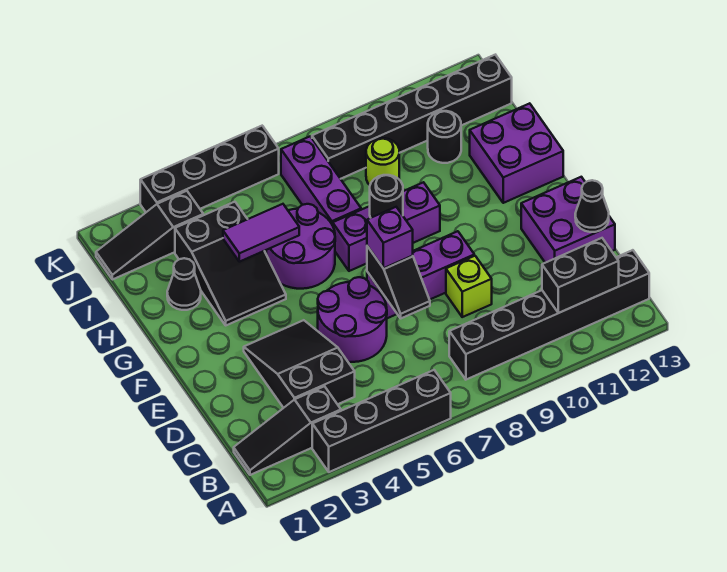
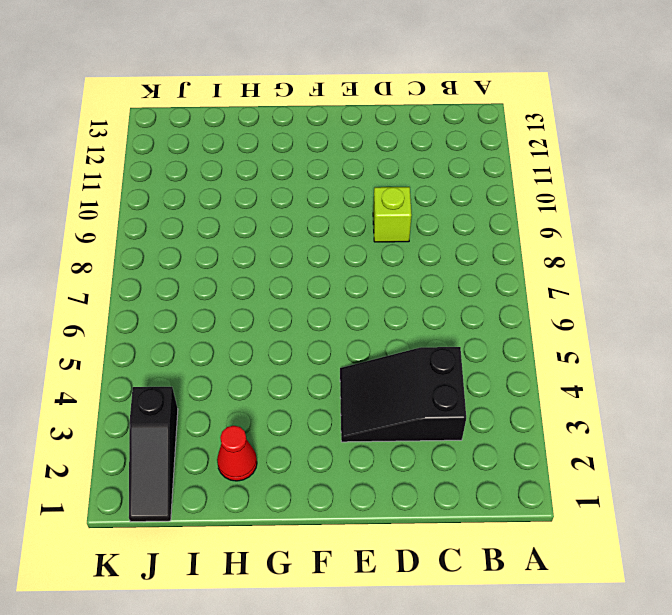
red cone H2 level 1 -> black cone H2 level 1
none -> black brick A3:A6 level 1
none -> black slope B1:B3 level 1 top 3
none -> black brick B8:B13 level 1

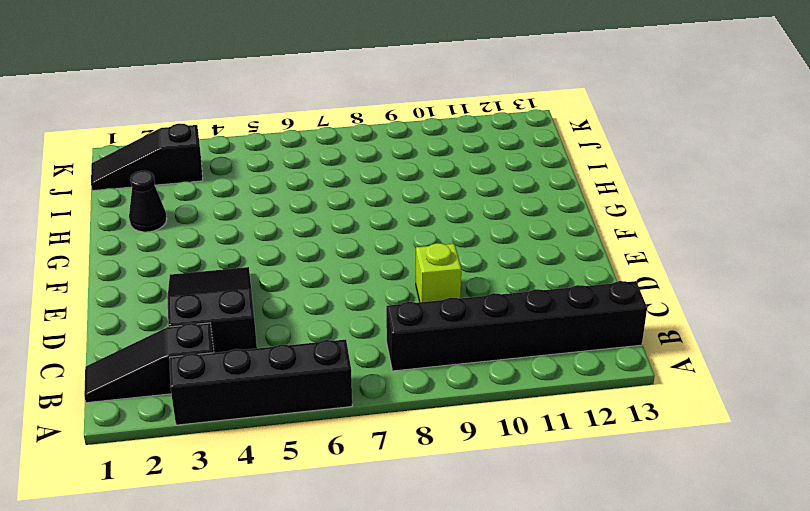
none -> purple round brick D5:E6 level 1
none -> purple brick D12:E13 level 1
none -> purple brick E7:E9 level 1

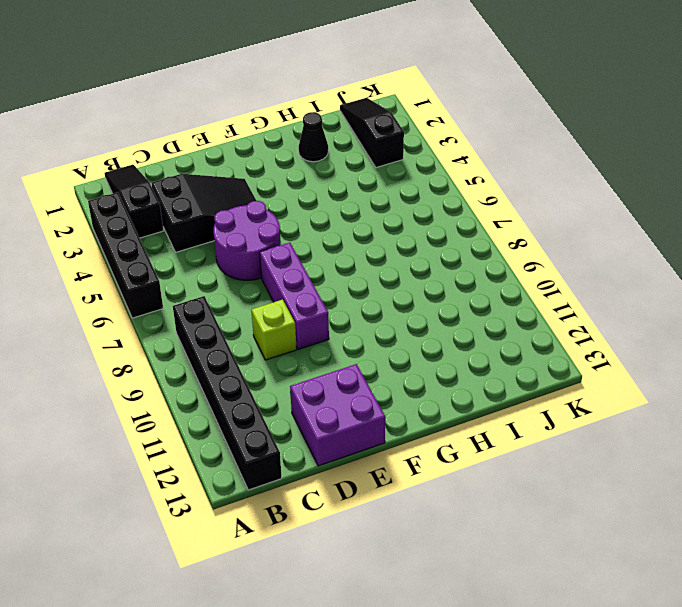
none -> black slope G3:I4 level 1 top I
none -> purple round brick G5:H6 level 1
none -> purple brick G7:G9 level 1

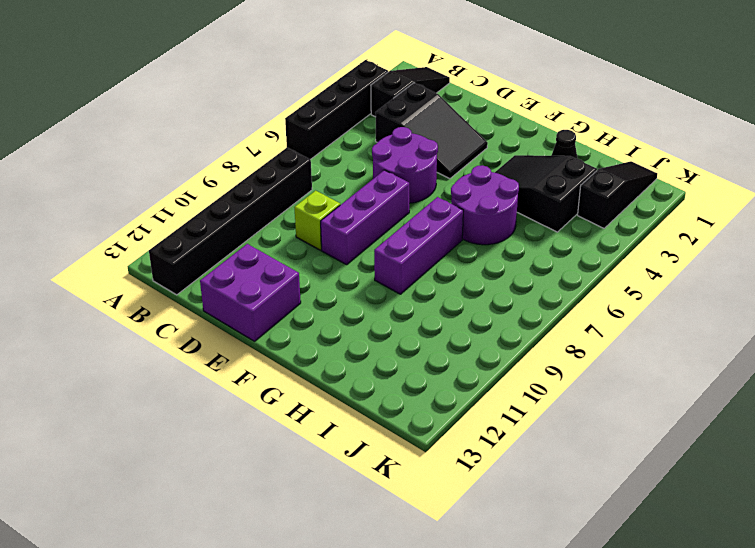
none -> purple brick G12:H13 level 1
none -> purple brick H7:J7 level 1
none -> lime round brick I9 level 1

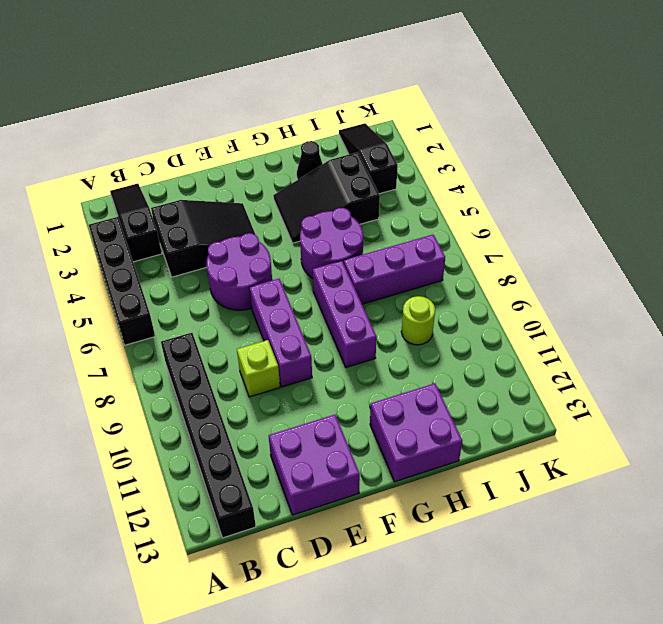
none -> black round brick I11 level 1
none -> black brick J8:J13 level 1
none -> black brick K3:K6 level 1

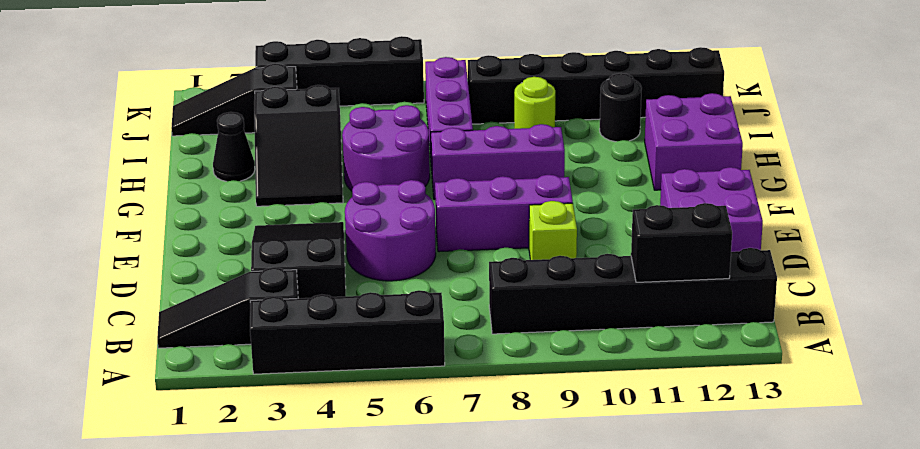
none -> black slope D7:E7 level 2 top E
none -> black cone D13 level 2
none -> black round brick G8 level 2

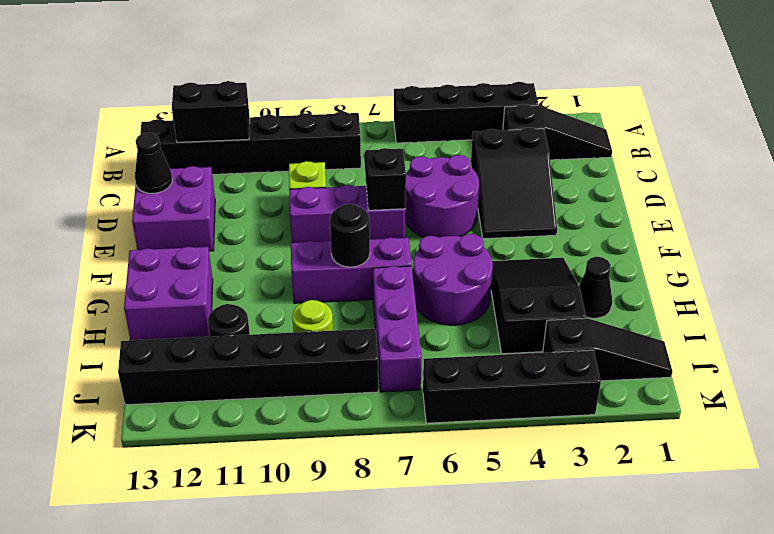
none -> purple tile H4:H5 level 2
none -> purple brick E7 level 3

